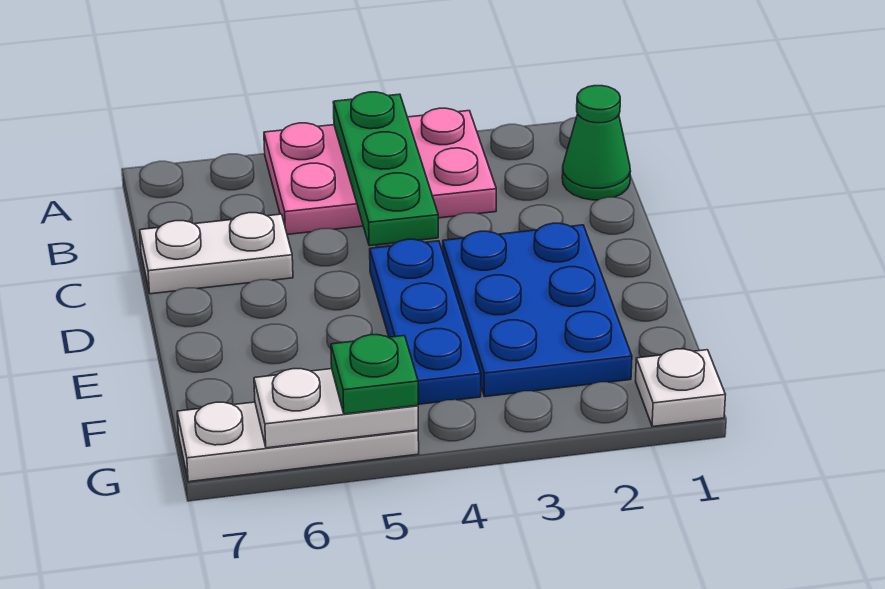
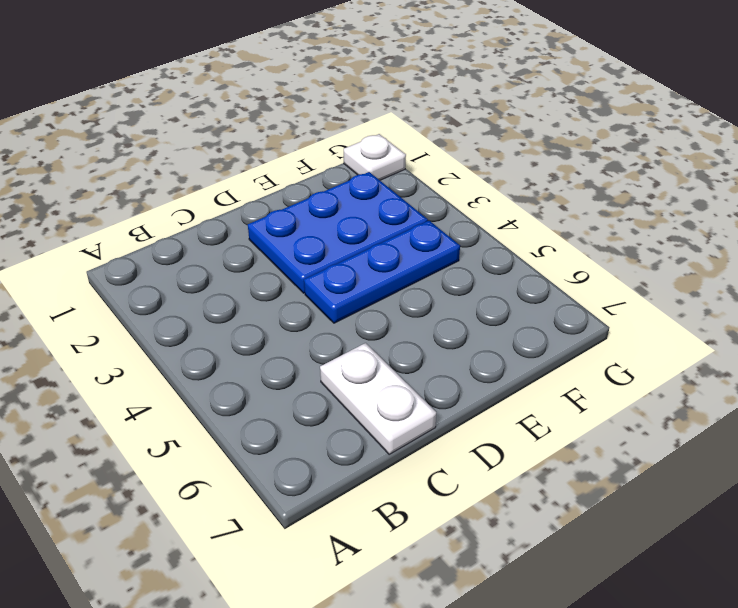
none -> pink plate A3:B5 level 1
none -> green cone B1 level 1

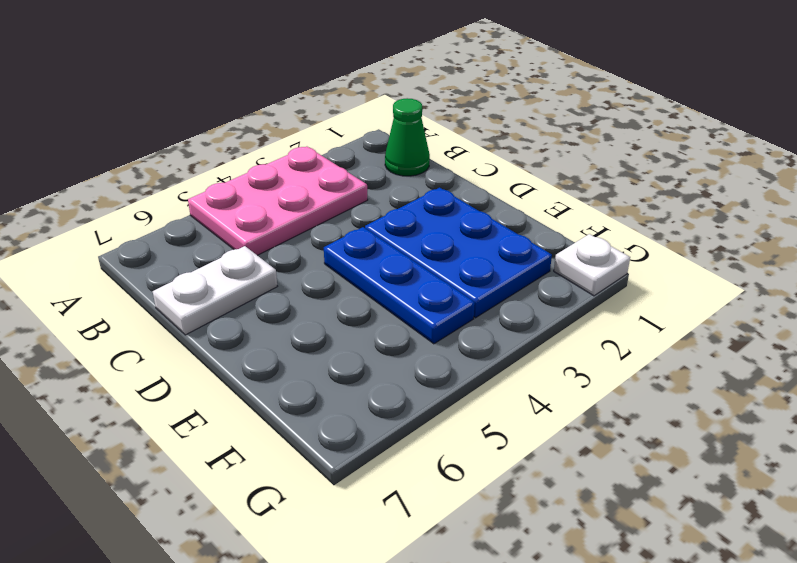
none -> white plate G5:G7 level 1
none -> green plate A4:C4 level 2

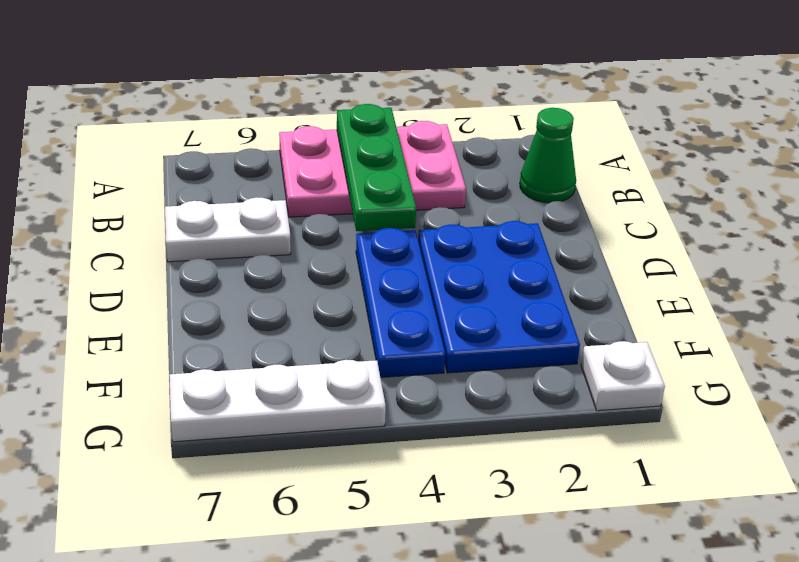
none -> white plate G5:G6 level 2
none -> green plate G5 level 3

